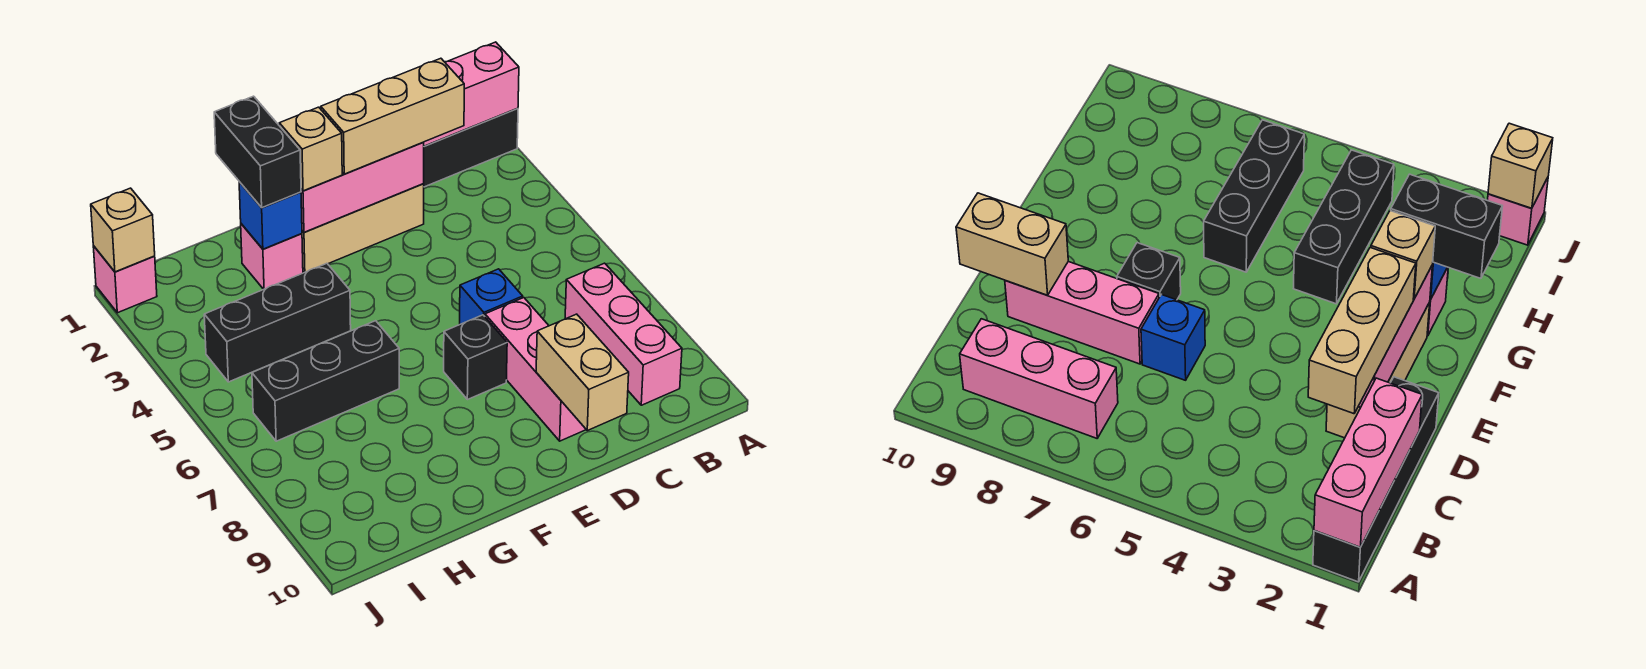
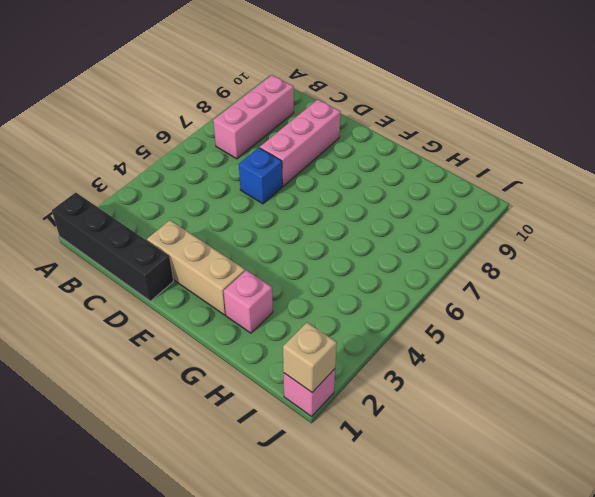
none -> black brick E7 level 1
none -> black brick G4:I4 level 1
none -> black brick G6:I6 level 1

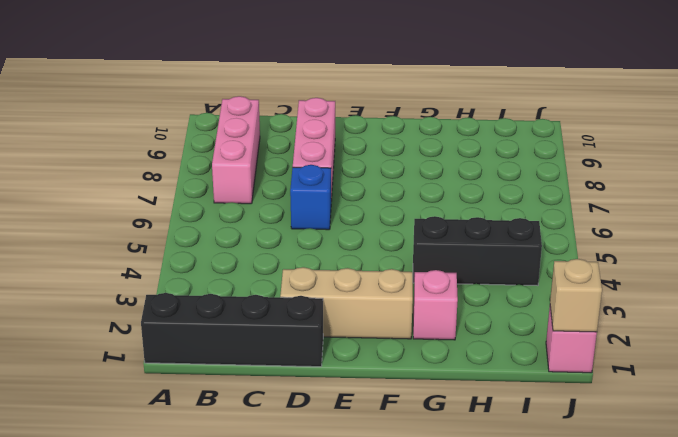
none -> black brick E7 level 1
none -> black brick G6:I6 level 1
none -> pink brick A1:C1 level 2

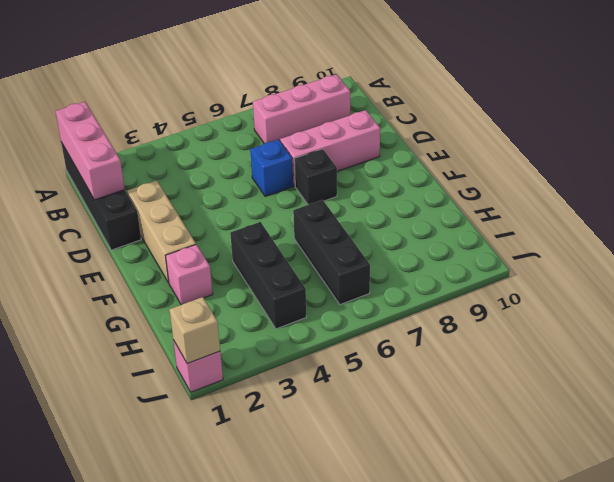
none -> pink brick D2:F2 level 2
none -> tan brick D9:D10 level 2
none -> blue brick G2 level 2

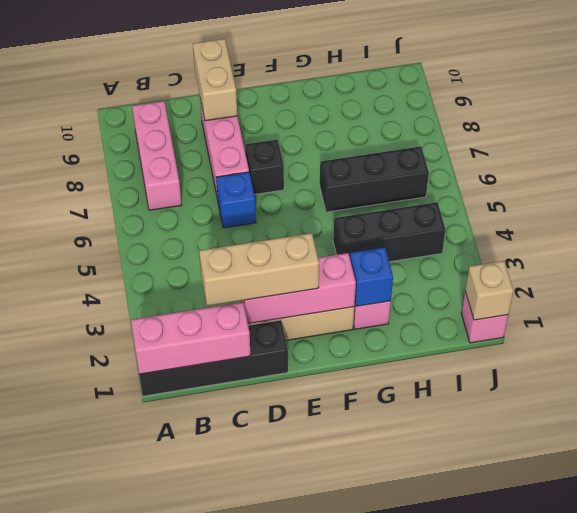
none -> tan brick F2 level 3
none -> black brick G1:G2 level 3

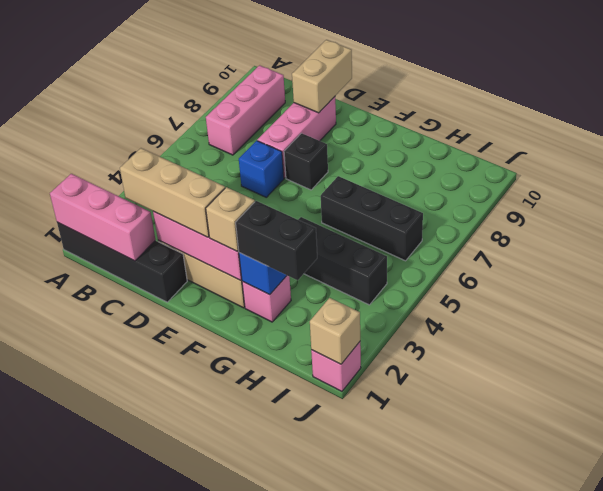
black brick G2:H2 level 3 -> black brick G1:G2 level 3

